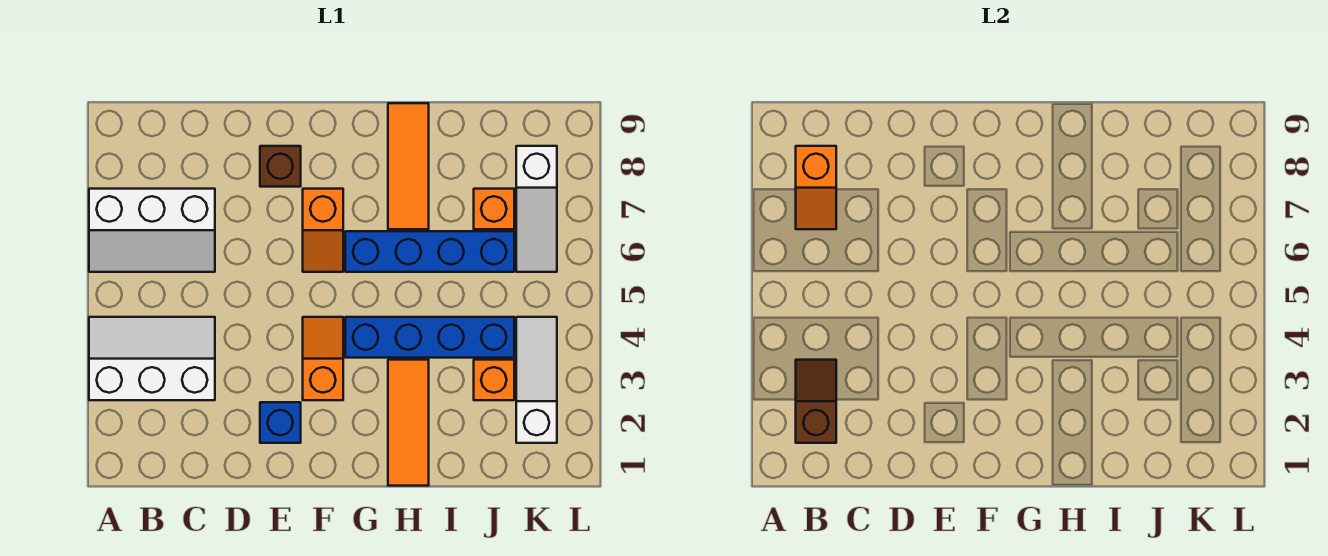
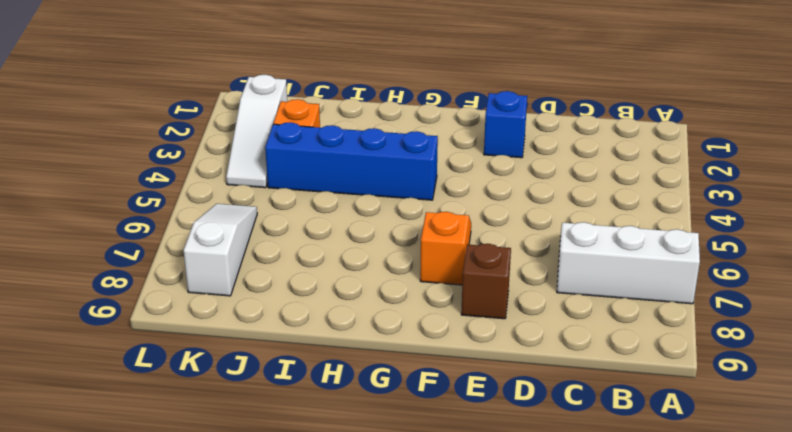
none -> white slope A3:C4 level 1 top 3
none -> orange slope F3:F4 level 1 top 3
none -> blue brick G6:J6 level 1

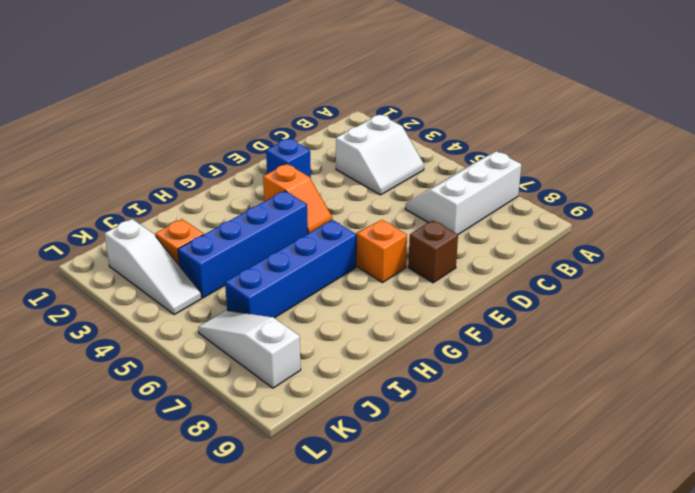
white slope B3:C4 level 1 top 3 -> white slope A3:C4 level 1 top 3
none -> orange tile H1:H3 level 1
none -> orange tile H7:H9 level 1
none -> orange brick J7 level 1

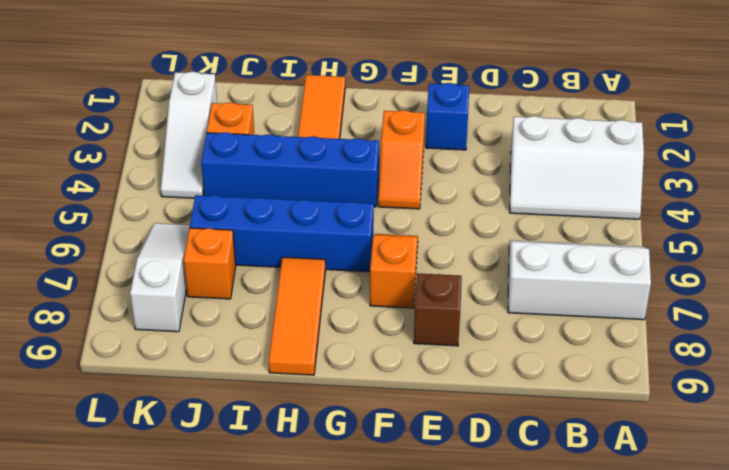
none -> brown slope B2:B3 level 2 top 2
none -> orange slope B7:B8 level 2 top 8

